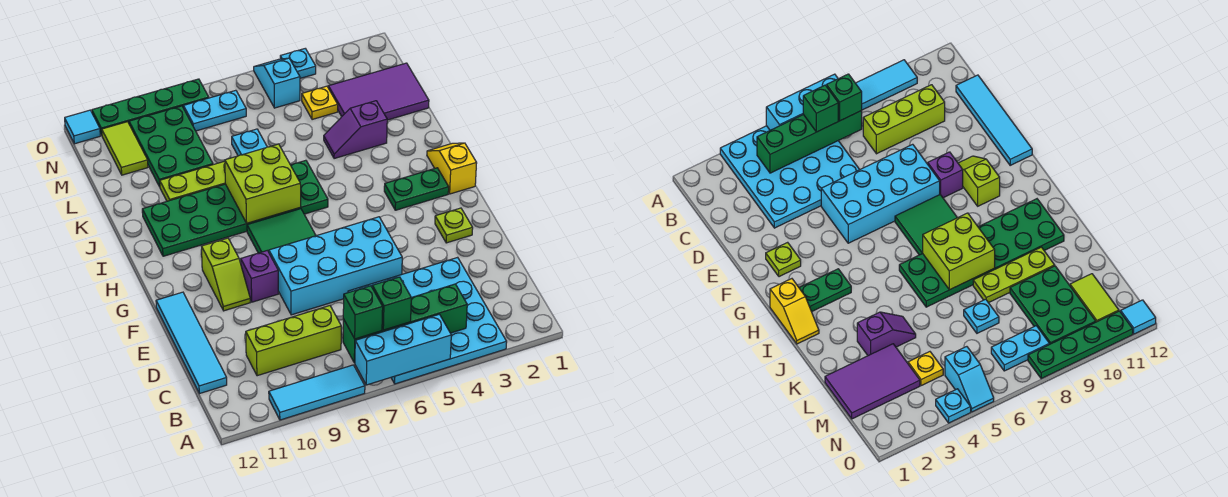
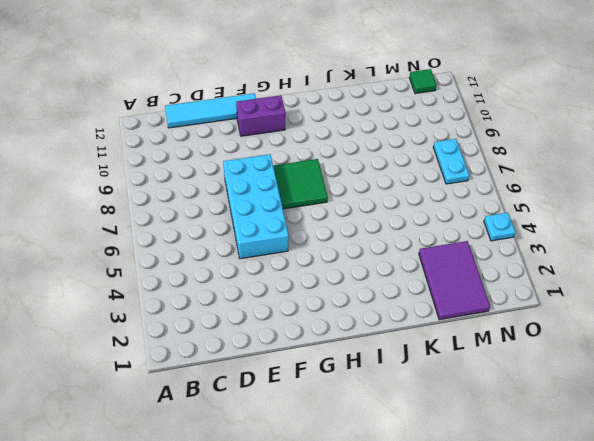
purple brick F11:G11 level 1 -> none
green tile N12 level 1 -> none
none -> cyan plate A3:D6 level 1
none -> cyan tile A8:A10 level 1
none -> lime brick C8:C10 level 1

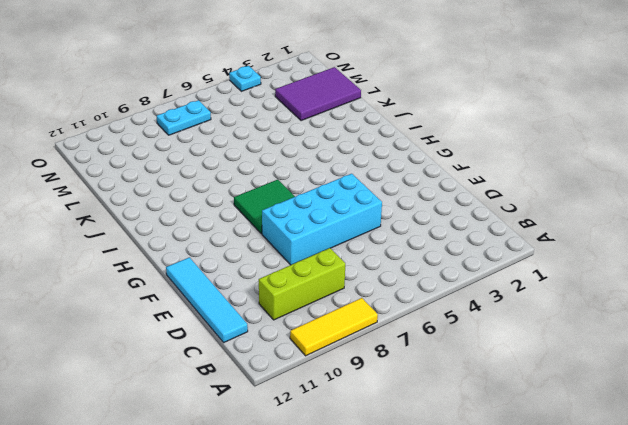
yellow tile A8:A10 level 1 -> cyan tile A8:A10 level 1
none -> cyan plate A3:D6 level 1
none -> lime plate F2 level 1
none -> purple brick F9 level 1

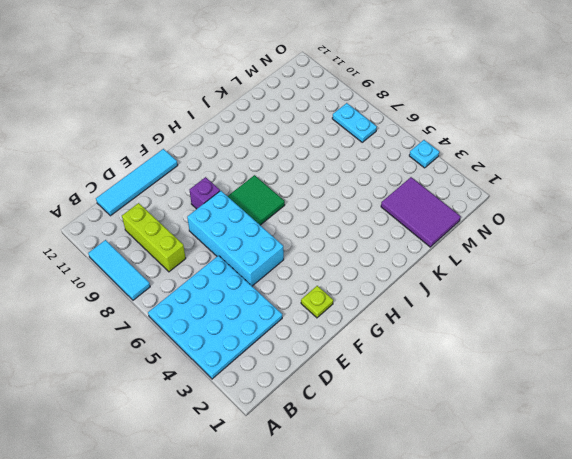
none -> lime slope F10:G10 level 1 top G
none -> yellow slope H1:I1 level 1 top H
none -> green plate H2:H3 level 1

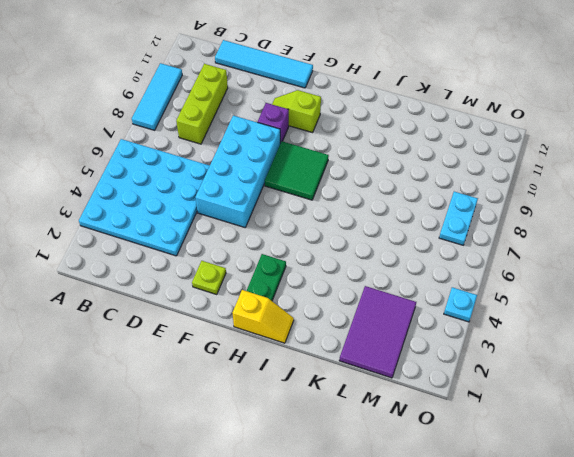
none -> green plate I6:J11 level 1
none -> purple slope K3:K4 level 1 top 3
none -> lime plate K8:K10 level 1

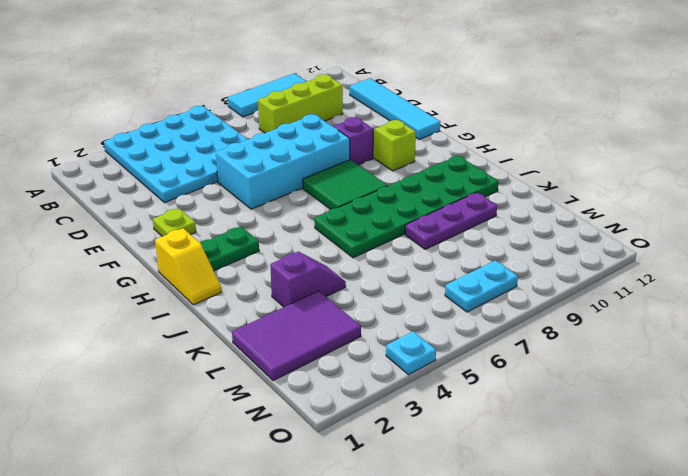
purple plate K8:K10 level 1 -> lime plate K8:K10 level 1
none -> cyan plate L7 level 1
none -> green plate L9:N10 level 1
none -> yellow plate M4 level 1

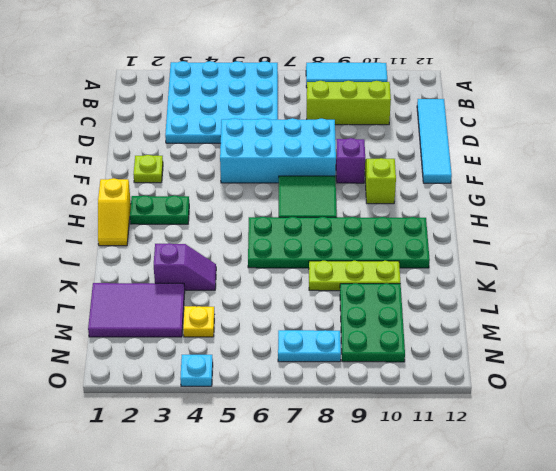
none -> cyan plate L7 level 1
none -> lime tile M11:N11 level 1
none -> cyan slope N5:O5 level 1 top N

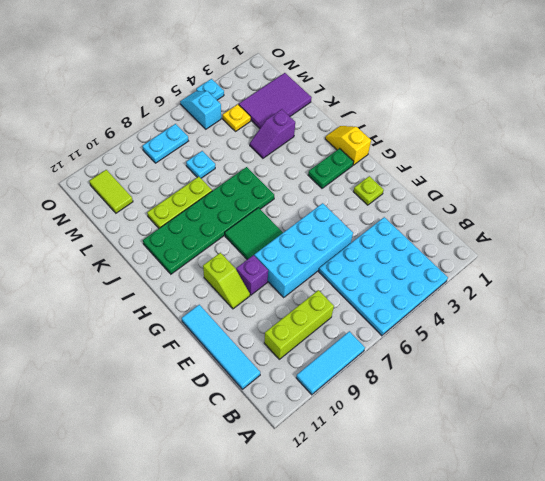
none -> green plate L9:N10 level 1
none -> green plate O8:O11 level 1
none -> cyan tile O12 level 1

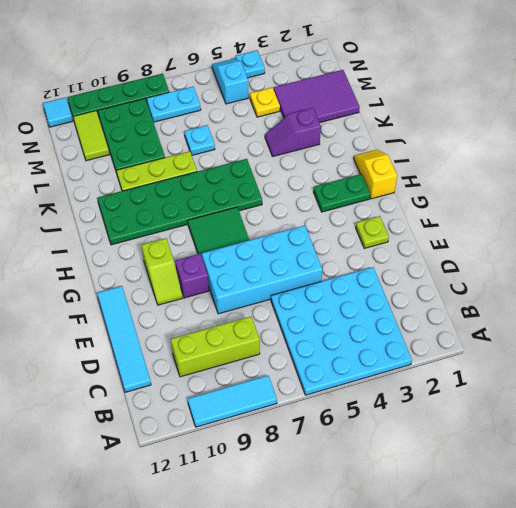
none -> cyan brick A5:A7 level 2
none -> green brick B4:B7 level 2
none -> lime brick I7:J8 level 2

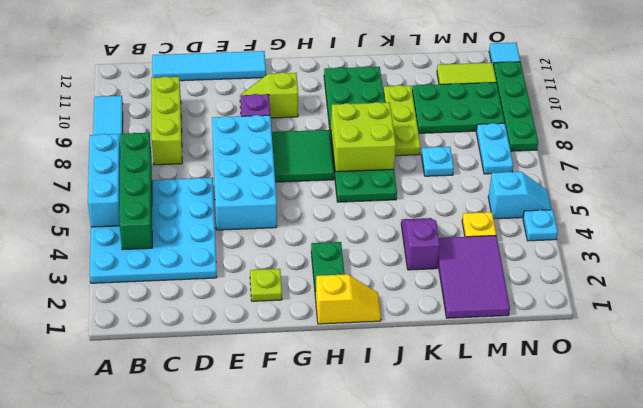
none -> green brick B6 level 3
none -> green brick B7 level 3

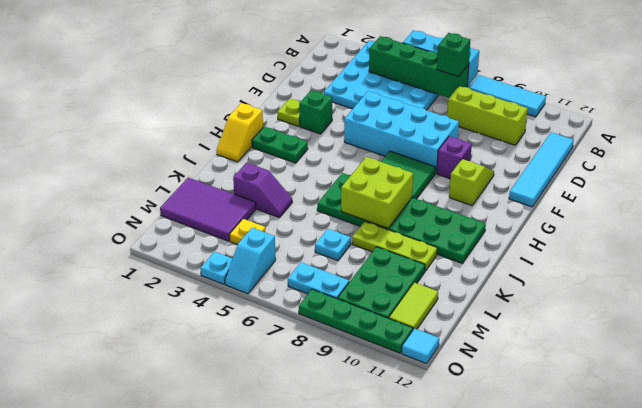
green brick F3 level 1 -> green brick B6 level 3

